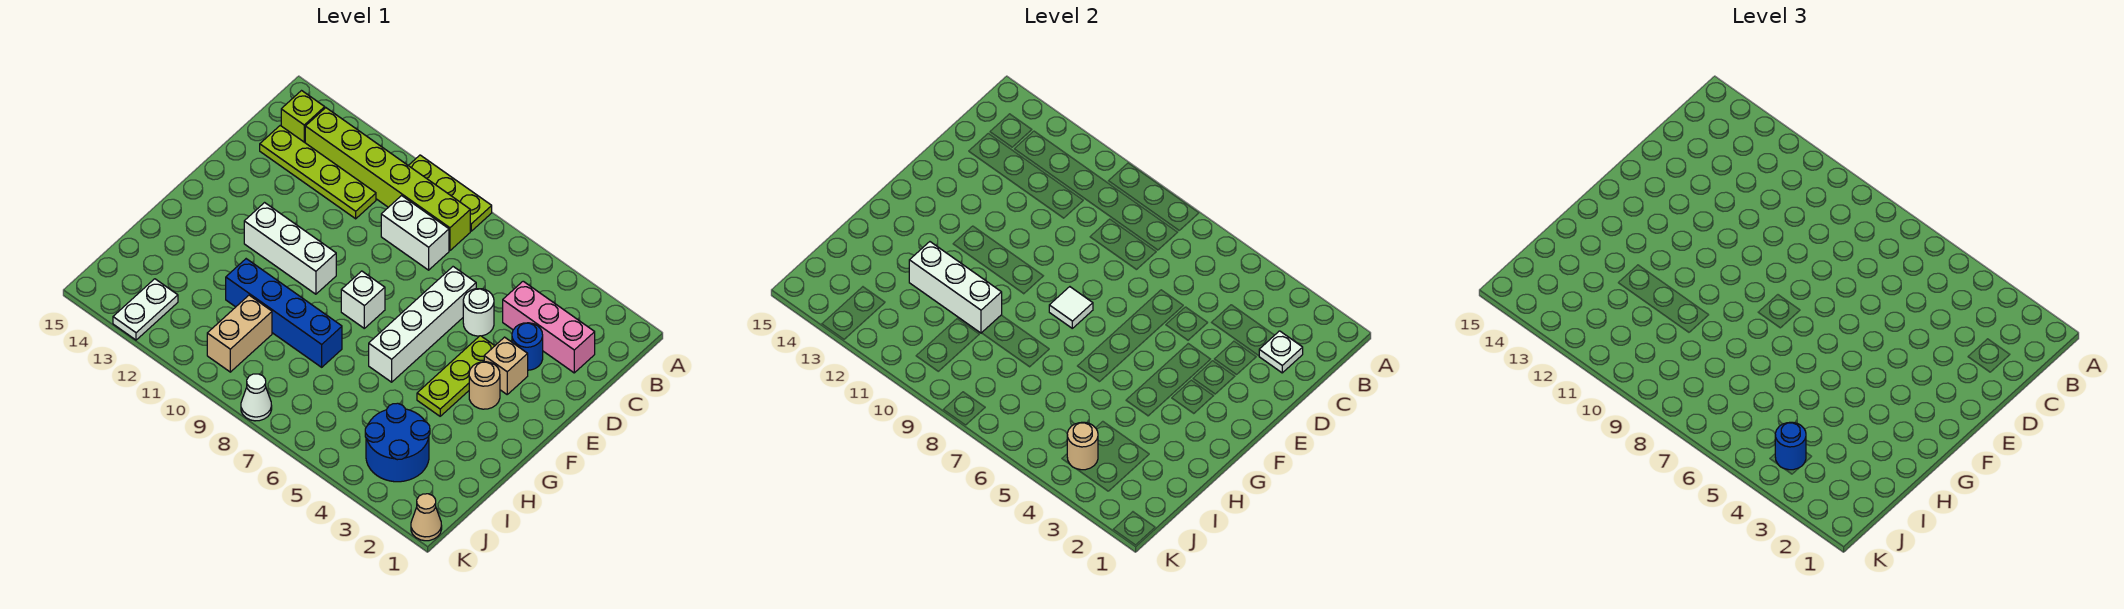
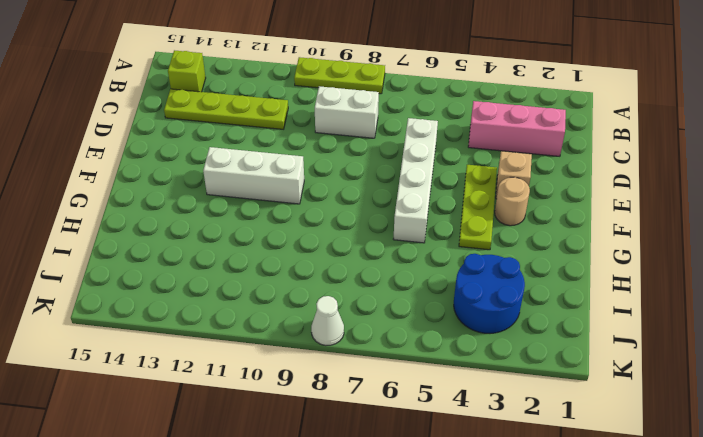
none -> lime brick B8:B13 level 1
none -> blue round brick D3 level 1
none -> white round brick D5 level 1

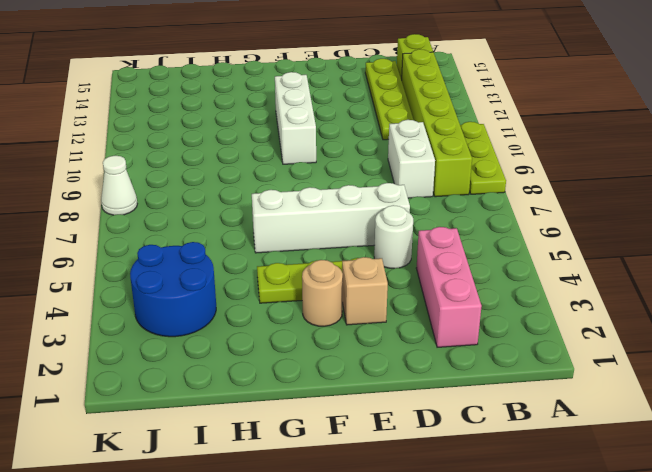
none -> blue round brick D3 level 1
none -> white brick F8 level 1
none -> blue brick H8:H11 level 1

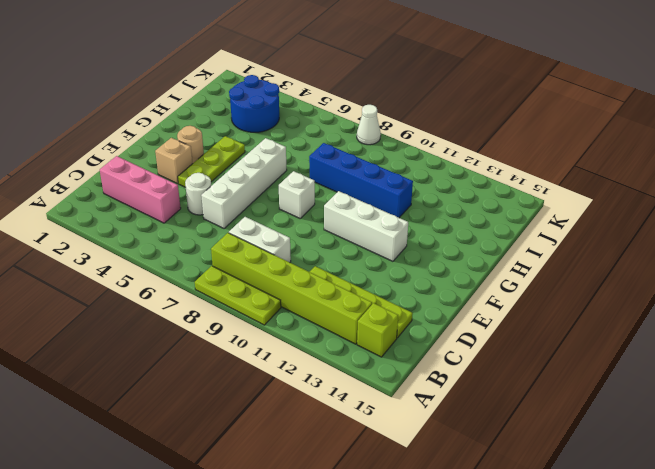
none -> blue round brick D3 level 1
none -> tan brick I10:J10 level 1
none -> white plate J13:K13 level 1

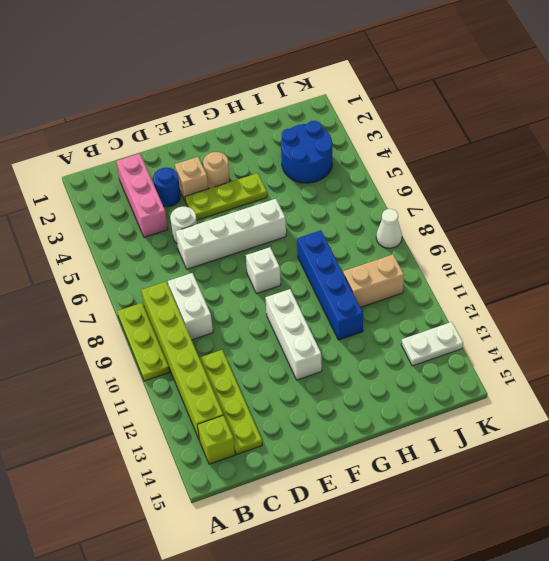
none -> tan cone K1 level 1
none -> white plate C2 level 2
none -> white tile F8 level 2

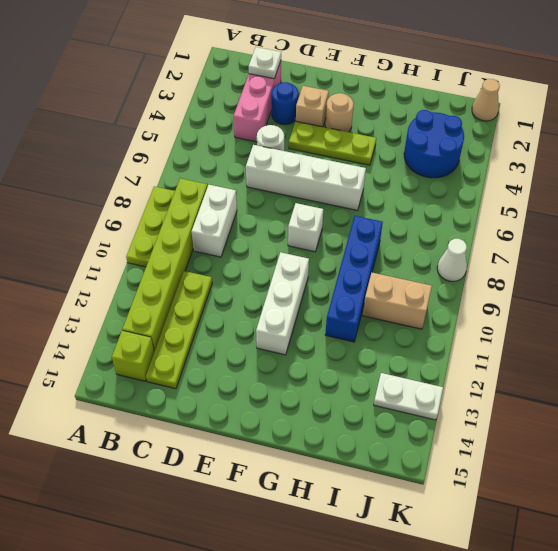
none -> white tile F8 level 2
none -> white brick H10:H12 level 2
none -> tan round brick J4 level 2

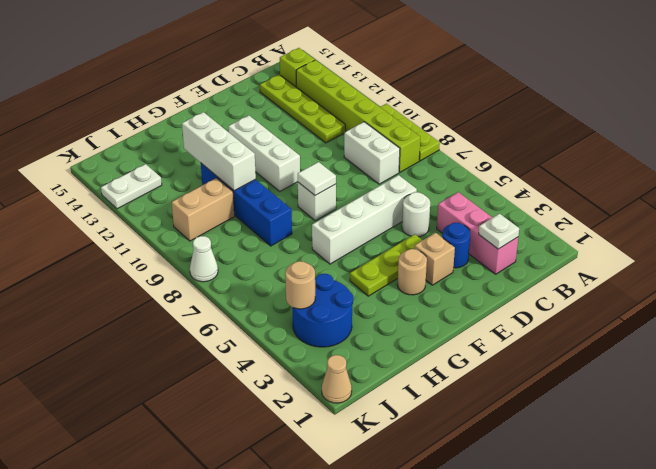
none -> blue round brick J4 level 3

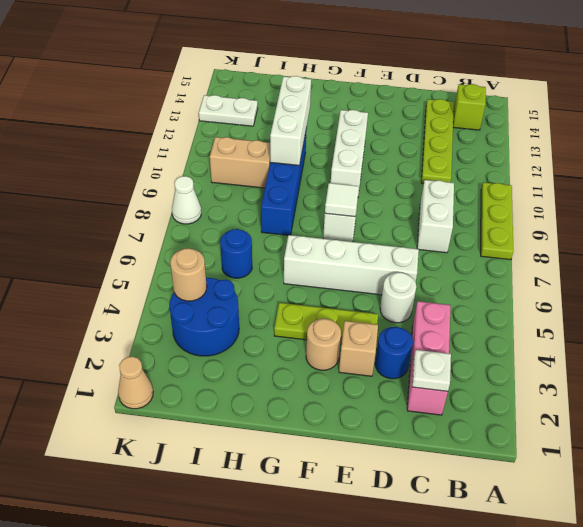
blue round brick I6 level 1 -> blue round brick J4 level 3
none -> lime brick B8:B13 level 1

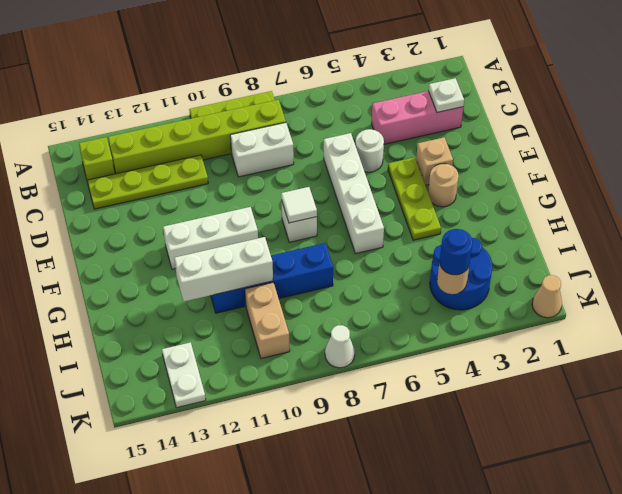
none -> blue round brick D3 level 1

